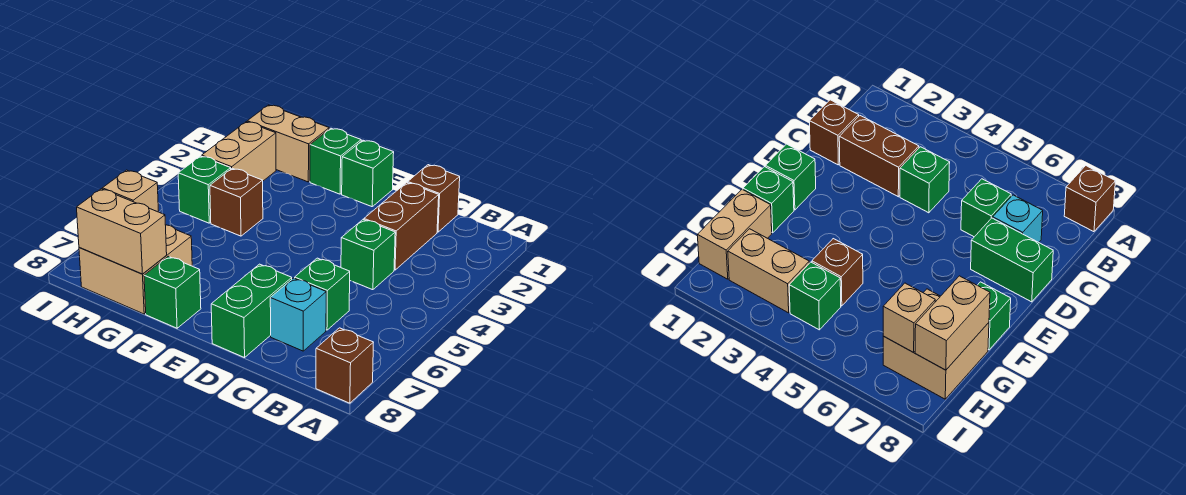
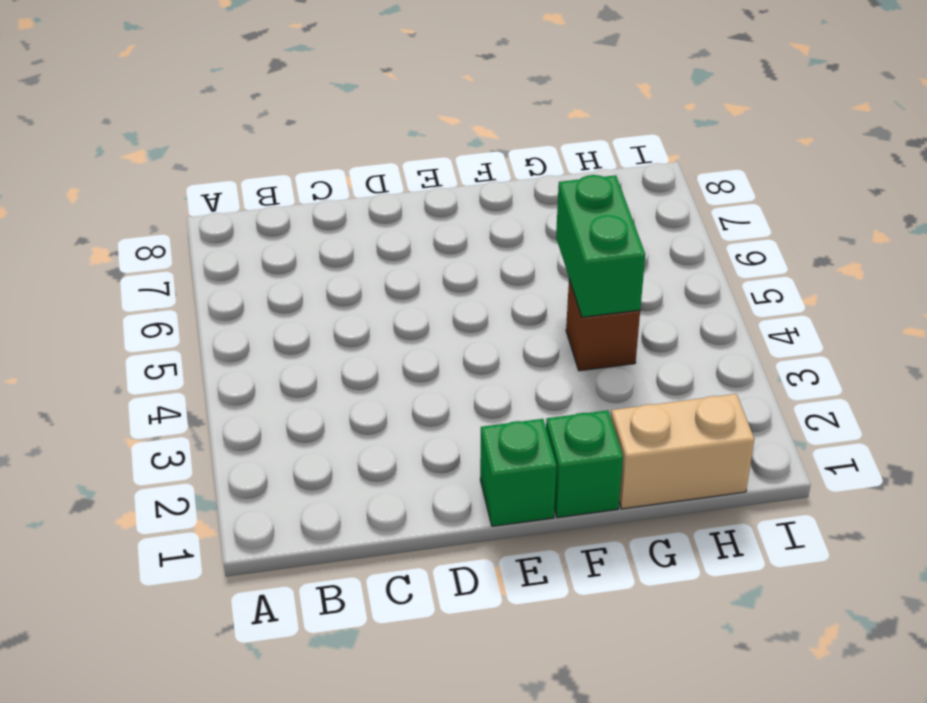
green brick G4:G5 level 2 -> green brick D7:D8 level 1
none -> brown brick A8 level 1
none -> brown brick C1 level 1
none -> brown brick C2:C3 level 1

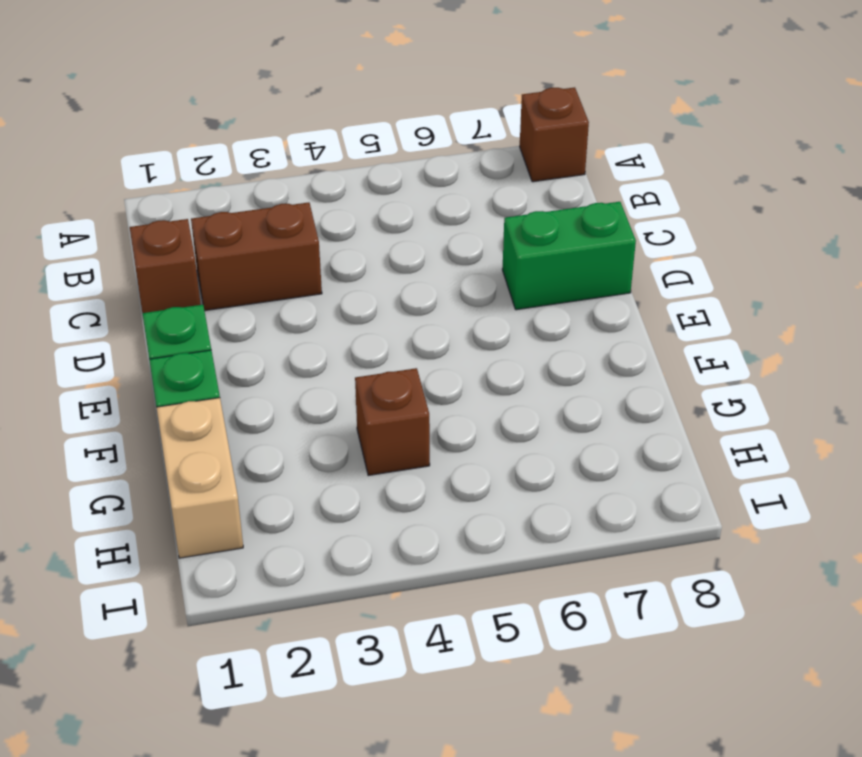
none -> green brick C4 level 1
none -> green brick C6 level 1
none -> cyan brick C7 level 1

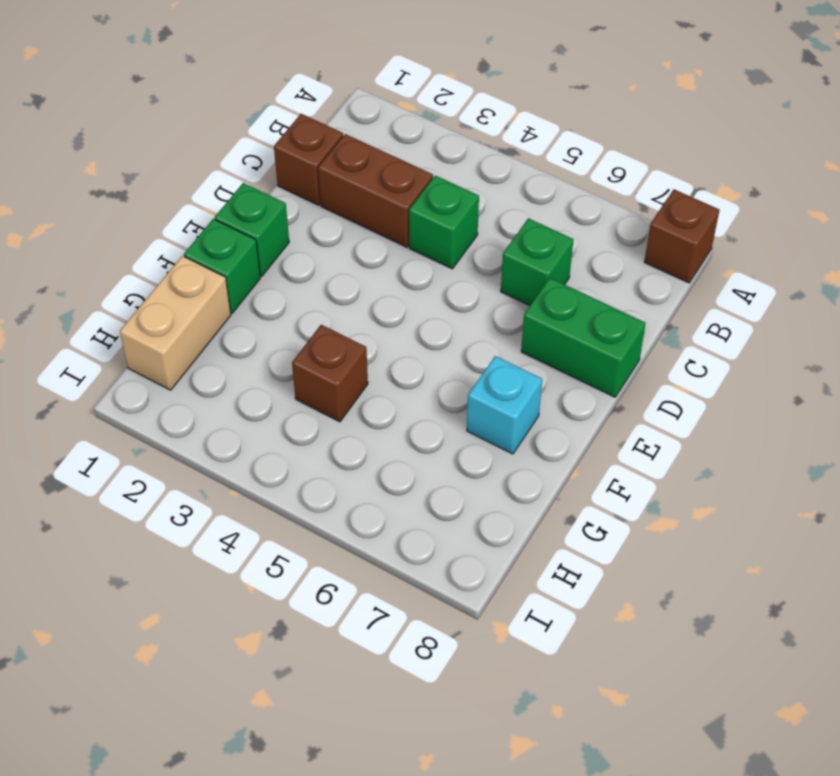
cyan brick F7 level 1 -> cyan brick C7 level 1
none -> green brick F8 level 1
none -> tan brick G7:H8 level 1
none -> tan brick H2:H3 level 1

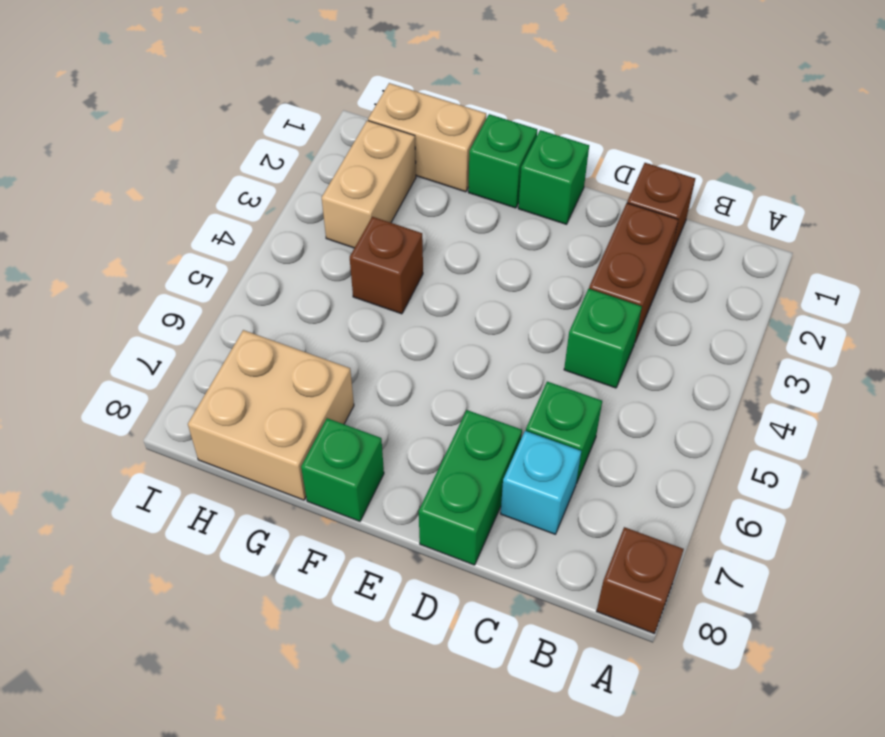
none -> green brick H4 level 1
none -> tan brick G8:H8 level 2
none -> tan brick H7 level 2

